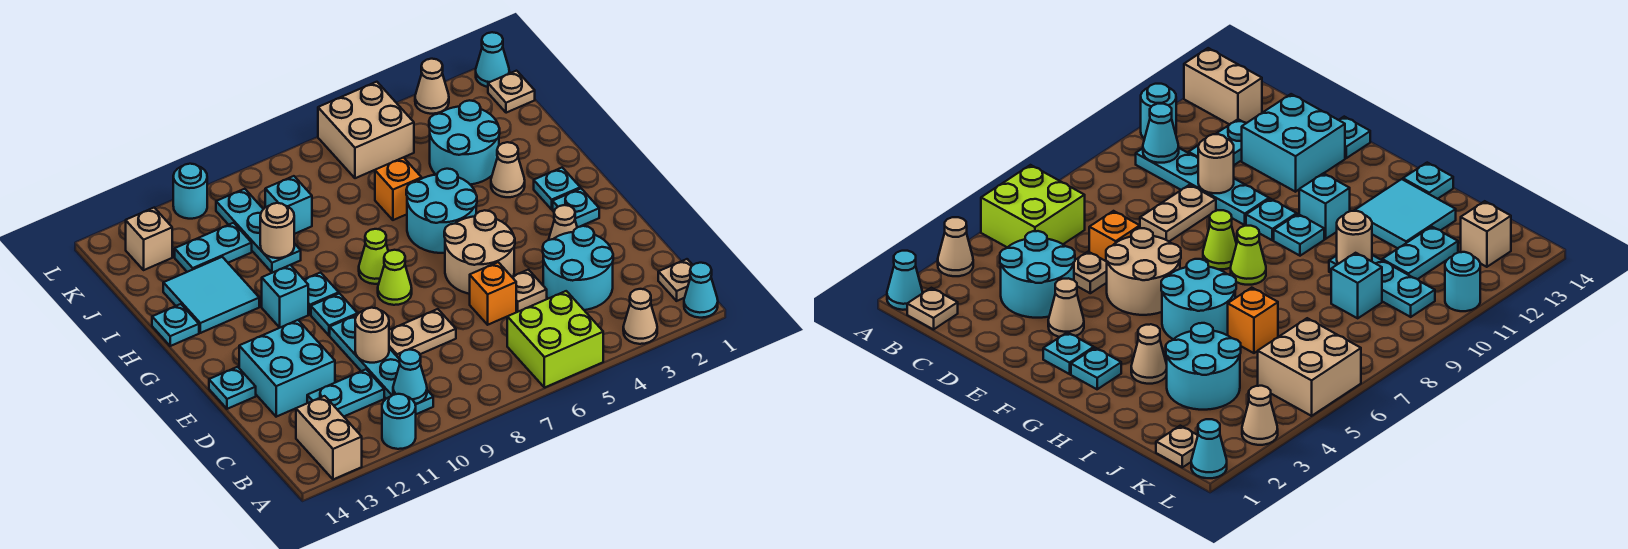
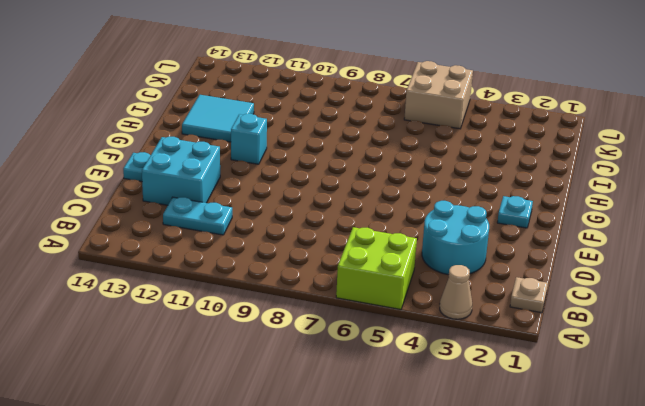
none -> cyan cone A1 level 1
none -> cyan round brick A11 level 1
none -> tan brick A13:B13 level 1
none -> cyan plate B10:E10 level 1

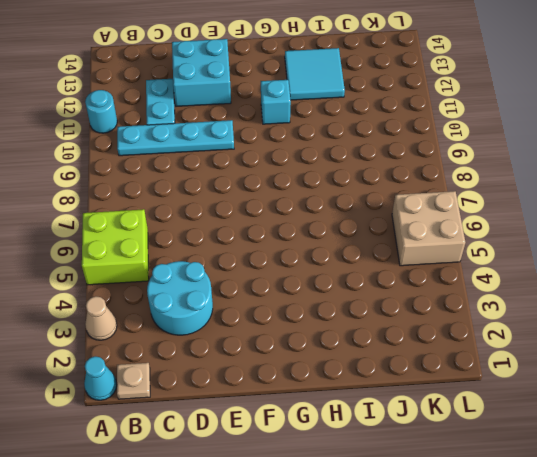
none -> tan brick A13:B13 level 1
none -> tan plate D5 level 1
none -> orange brick D6 level 1
none -> tan plate D8:D9 level 1

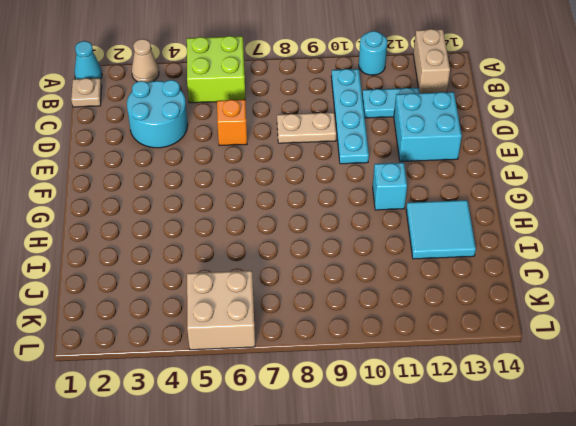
none -> tan plate D5 level 1
none -> tan cone E3 level 1
none -> tan round brick E5:F6 level 1
none -> cyan plate E14 level 1

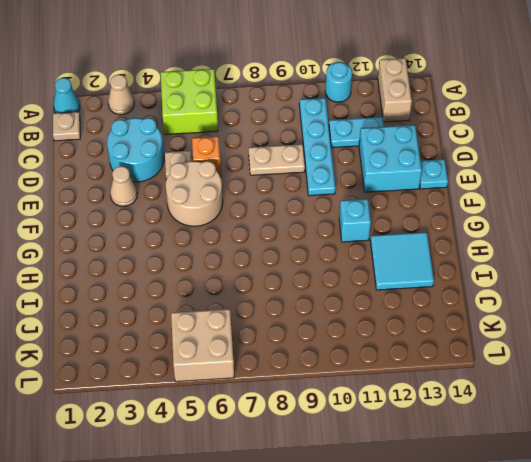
none -> cyan plate F2 level 1
none -> lime cone F8 level 1
none -> cyan plate F10 level 1
none -> cyan plate G2 level 1

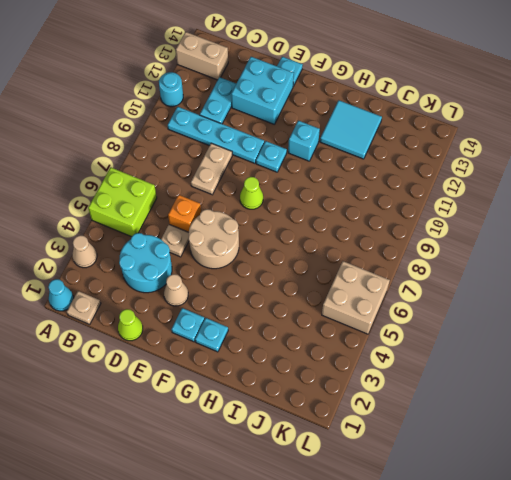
lime cone D1 level 1 -> lime cone G8 level 1
none -> cyan round brick G5:H6 level 1
none -> cyan plate G10 level 1
none -> tan cone H3 level 1
none -> cyan plate H14 level 1

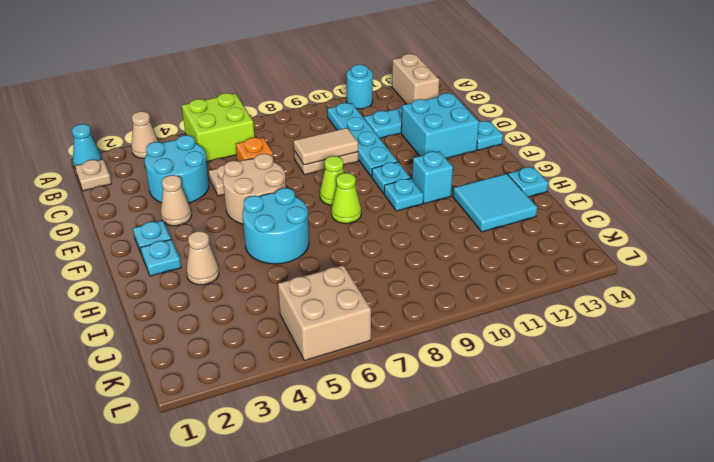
tan tile D8:D9 level 2 -> none
none -> cyan round brick I3:J4 level 1
none -> orange brick I6 level 1
none -> cyan plate I10:K10 level 1
none -> cyan brick J9 level 1

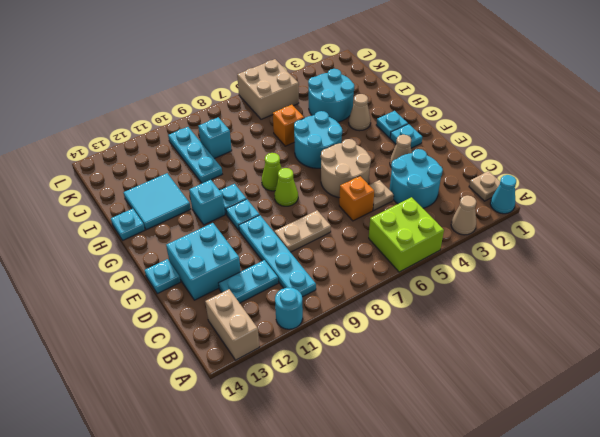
none -> cyan plate J11:J12 level 1
none -> tan plate K1 level 1
none -> tan brick K13 level 1
none -> cyan cone L1 level 1

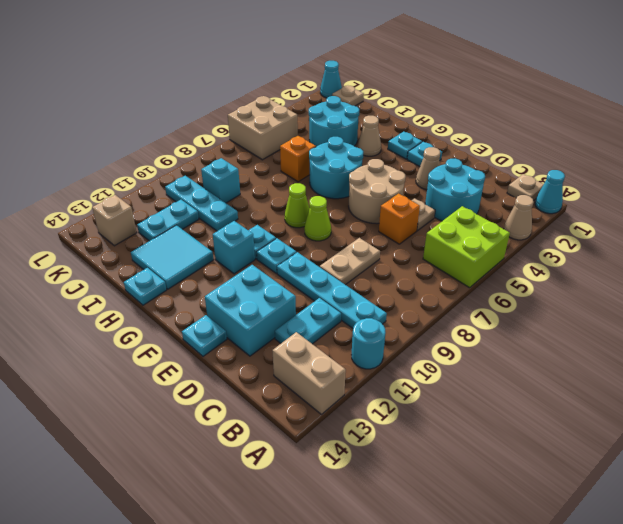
none -> tan cone L3 level 1
none -> cyan round brick L11 level 1
none -> cyan cone B10 level 2
none -> tan round brick D10 level 2

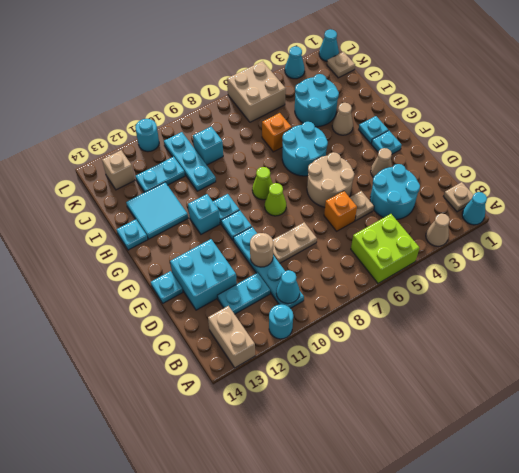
cyan cone L3 level 1 -> tan cone L3 level 1
none -> tan round brick I10 level 2

